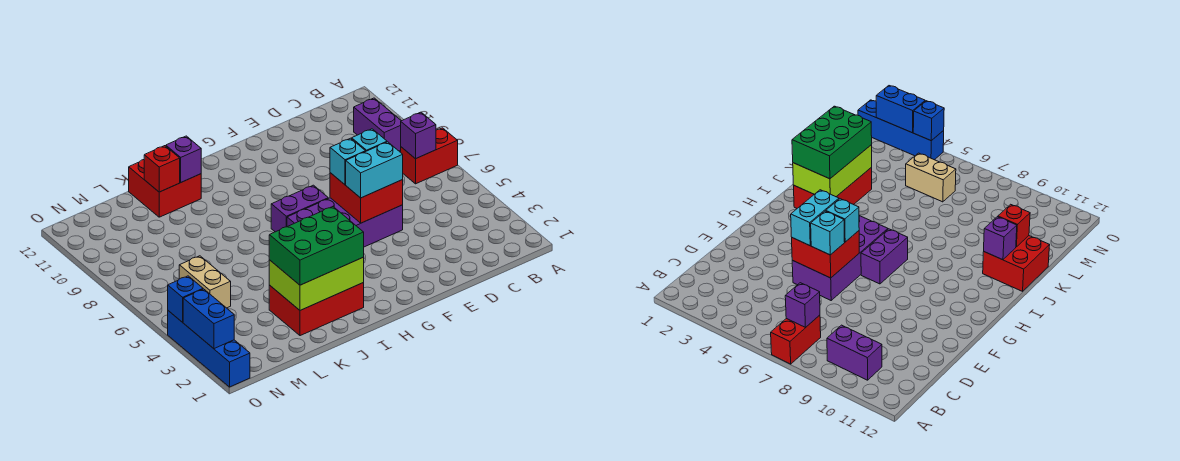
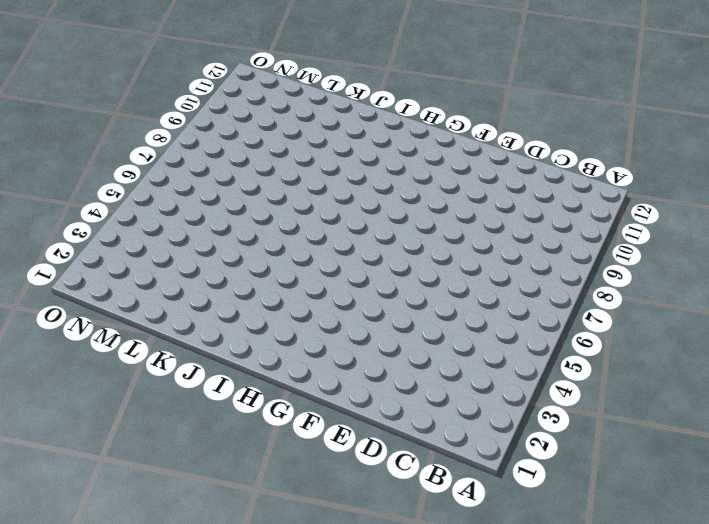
none -> red brick A7:B7 level 1
none -> purple brick B9:B10 level 1
none -> purple brick E5:H6 level 1

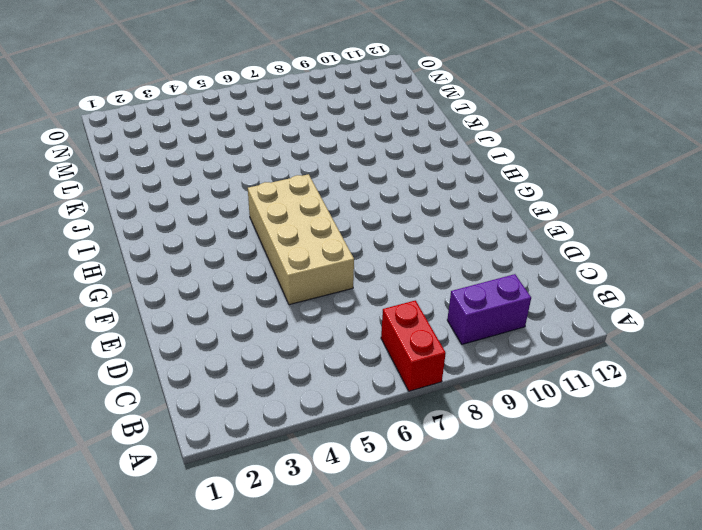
tan brick E5:H6 level 1 -> purple brick E5:H6 level 1
none -> purple brick G7:H7 level 1
none -> red brick I2:K3 level 1
none -> red brick J11:K12 level 1

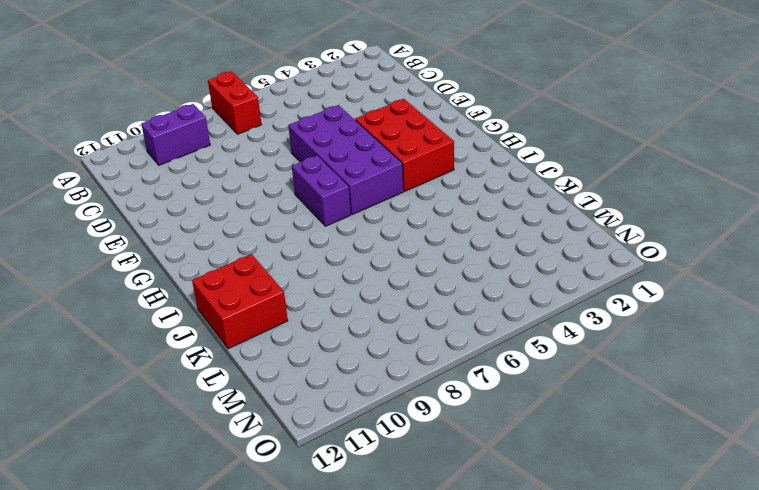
red brick F3:H4 level 1 -> red brick I2:K3 level 1
none -> tan brick M5:M6 level 1
none -> blue brick O1:O4 level 1
none -> purple brick B7 level 2

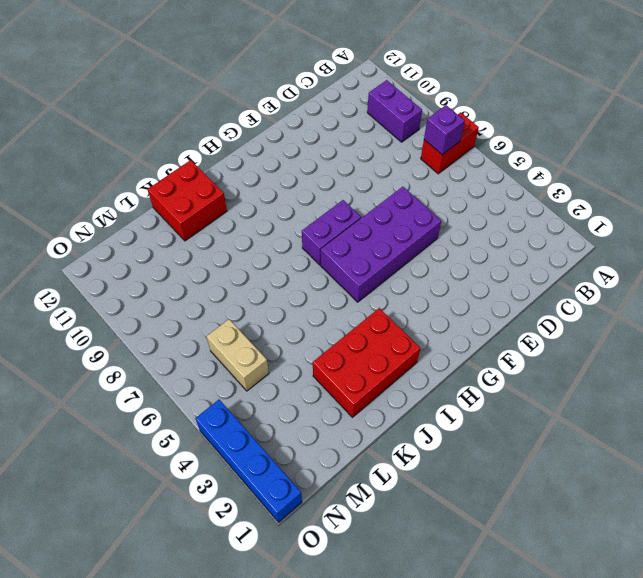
none -> red brick E5:F6 level 2
none -> lime brick I2:K3 level 2
none -> purple brick J11 level 2

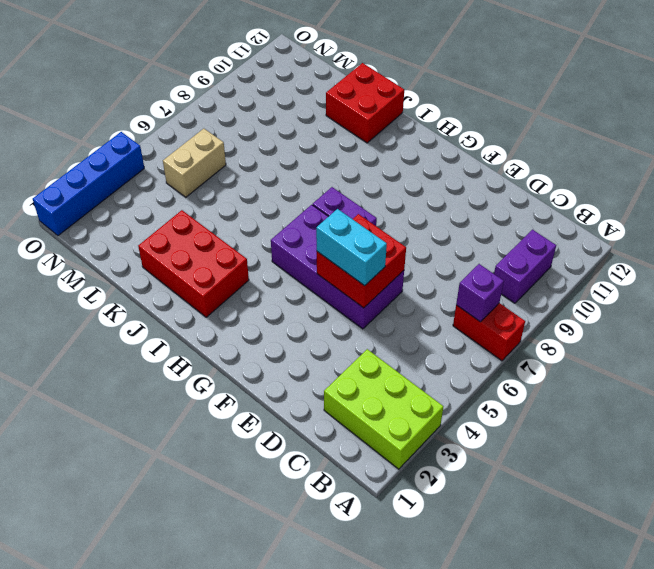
lime brick A2:C3 level 1 -> lime brick I2:K3 level 2
none -> purple brick J11 level 2
none -> red brick K11 level 2
none -> blue brick O2:O3 level 2

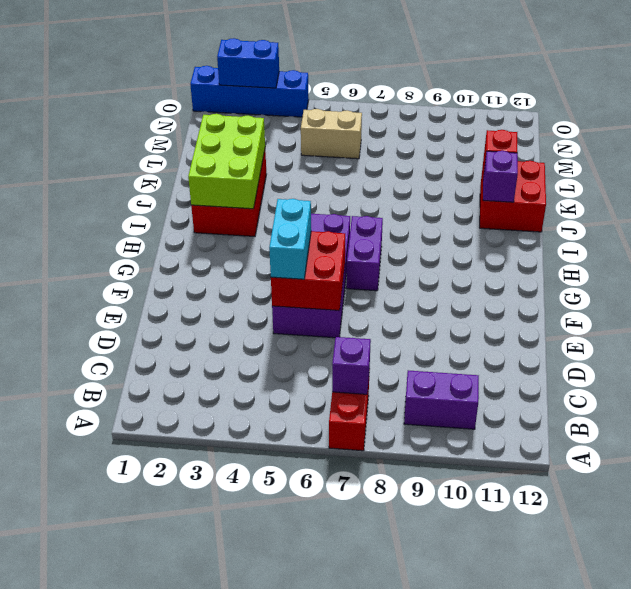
none -> blue brick O4 level 2
none -> cyan brick E6 level 3
none -> cyan brick F6 level 3

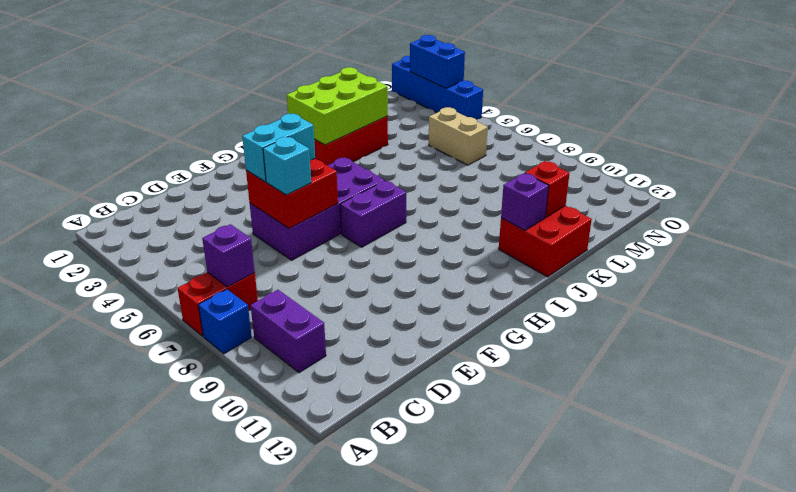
blue brick A8 level 1 -> blue brick O4 level 2
none -> cyan brick F6 level 3
none -> green brick I2:K3 level 3

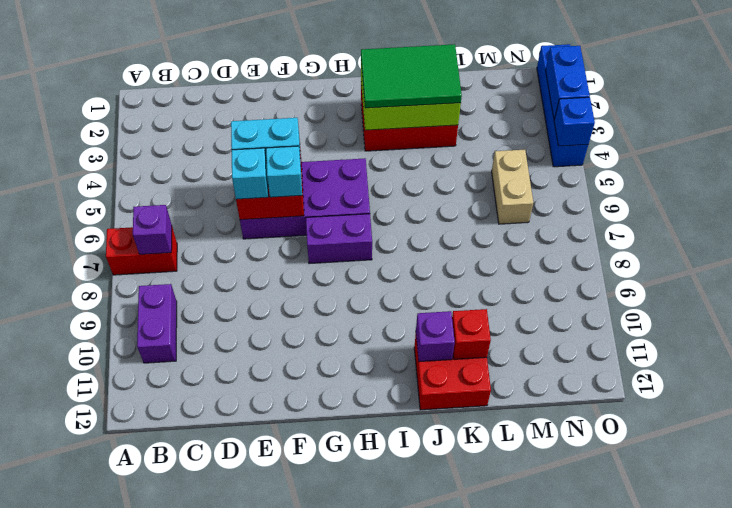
green tile I2:K3 level 3 -> green brick I2:K3 level 3

